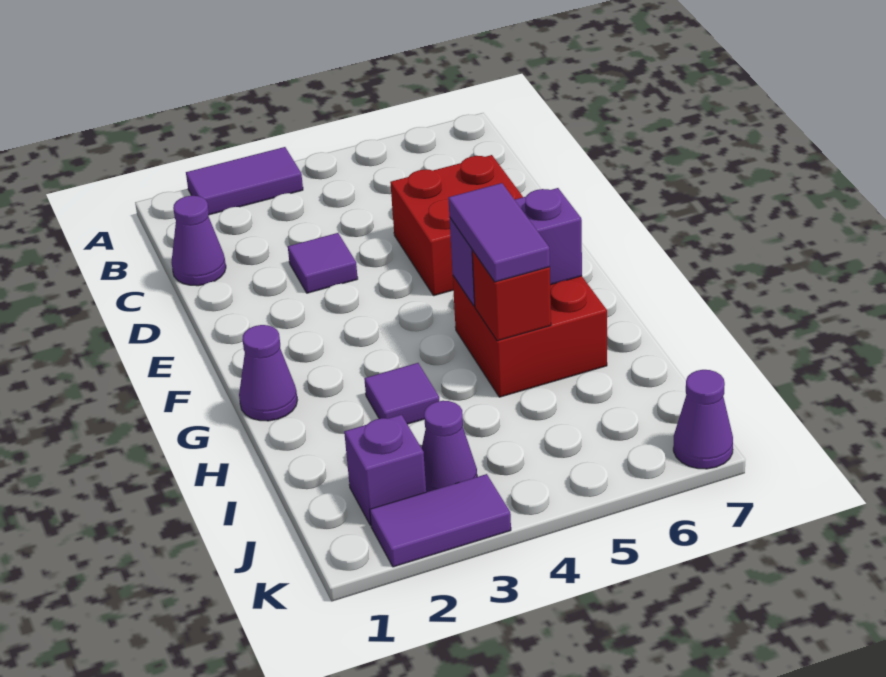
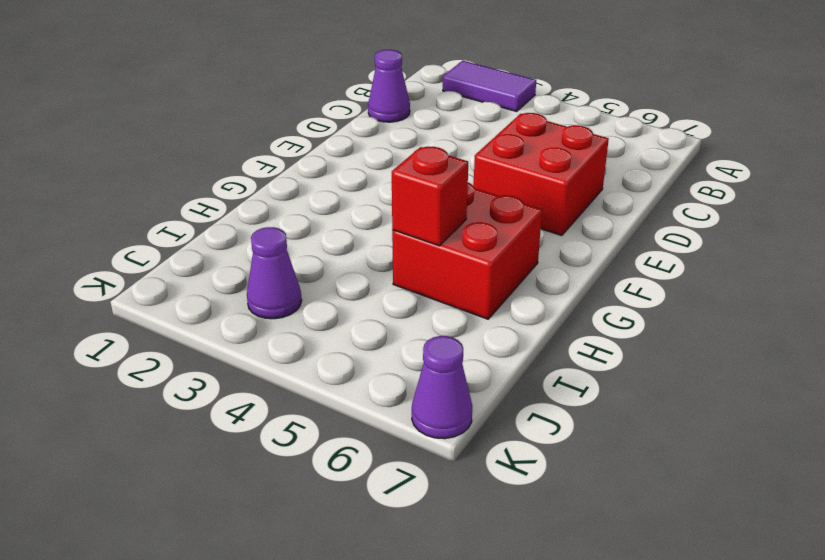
none -> purple tile D3 level 1
none -> purple cone G1 level 1
none -> purple tile H3 level 1

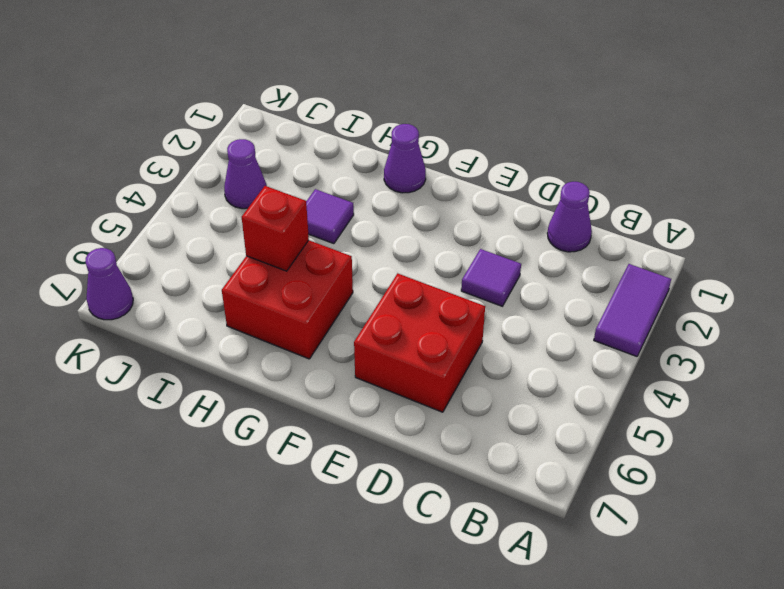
none -> purple brick J2 level 1
none -> purple tile K2:K3 level 1
none -> purple brick G5:G6 level 2

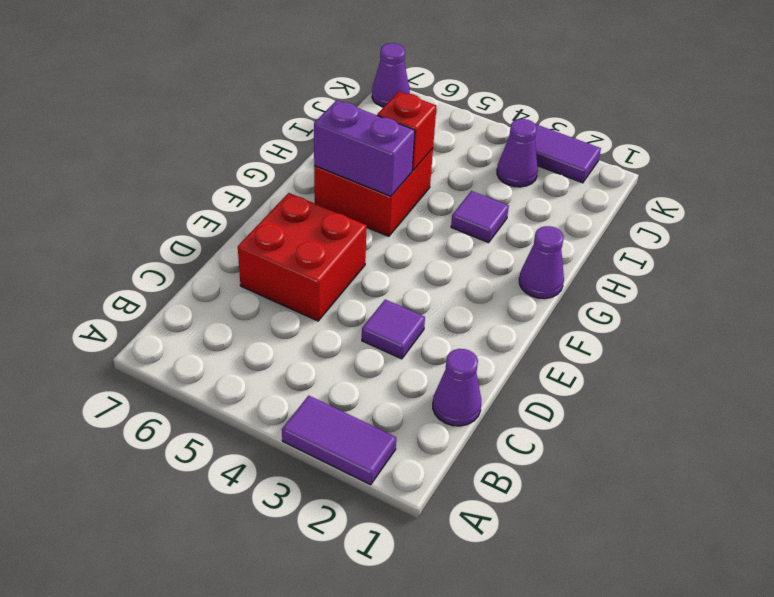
none -> purple brick J2 level 1
none -> purple tile G5:H5 level 3

